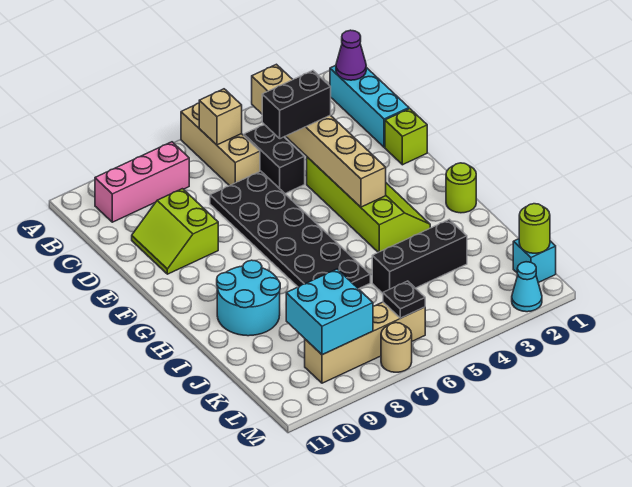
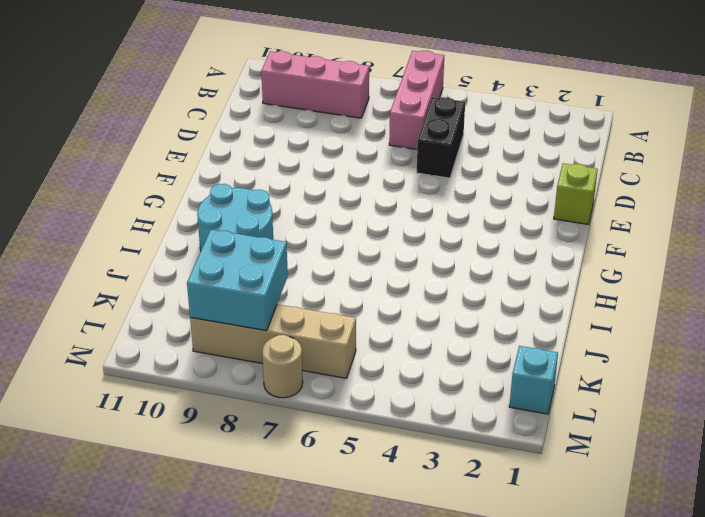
pink brick A6:C6 level 1 -> tan brick A6:C6 level 1
none -> cyan brick B1:D1 level 1
none -> black plate D6:I7 level 1
none -> lime slope D9:E10 level 1 top 9

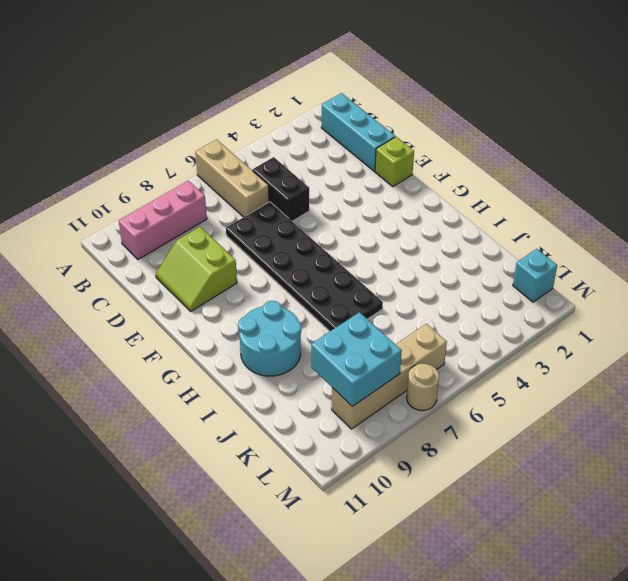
none -> lime slope E3:H4 level 1 top 4
none -> lime round brick H1 level 1
none -> black brick J3:J5 level 1

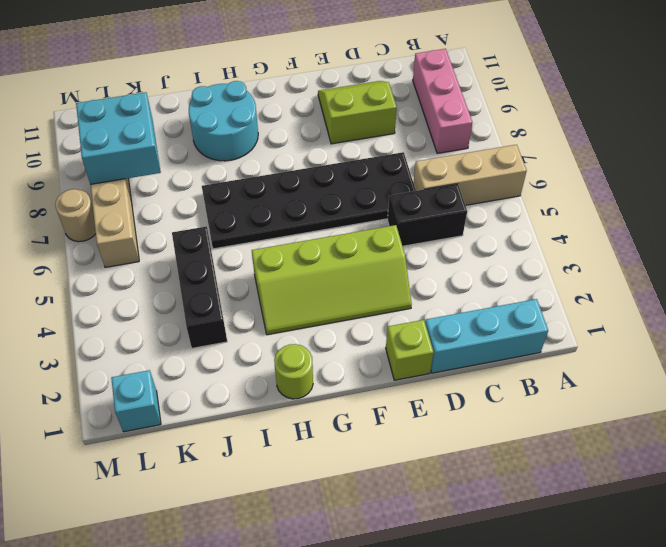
none -> cyan cone M2 level 1
none -> purple cone B1 level 2
none -> tan brick B4:G4 level 2

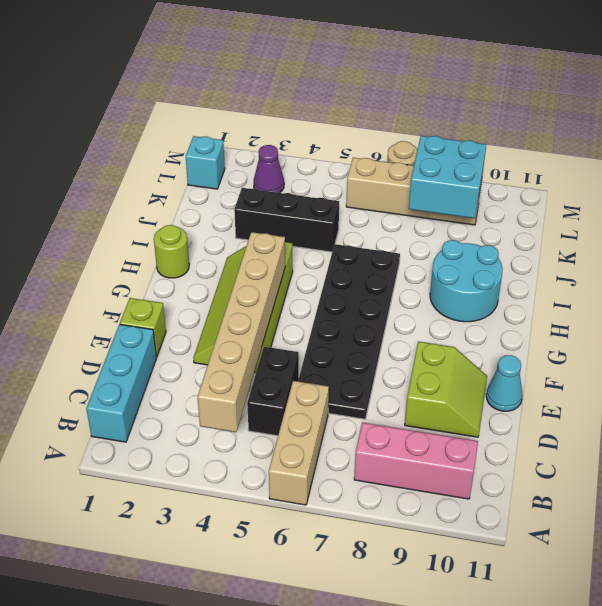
cyan cone E11 level 1 -> cyan cone M2 level 1
purple cone L3 level 1 -> purple cone B1 level 2
none -> tan brick B6 level 2
none -> lime round brick L1 level 2
none -> black plate L6 level 2

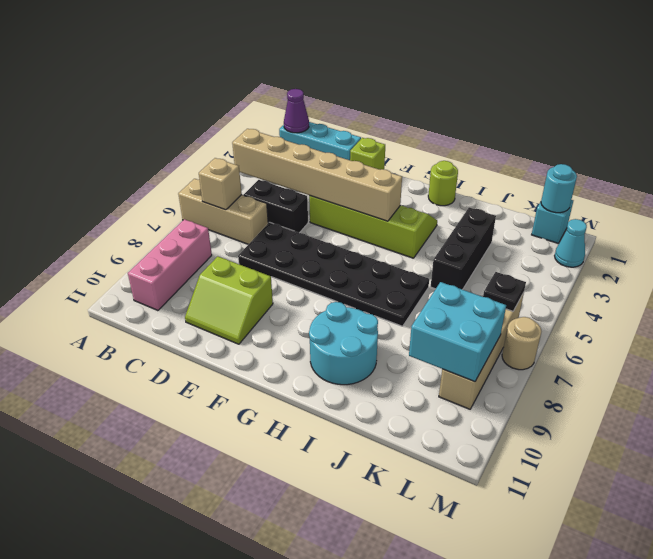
cyan round brick L1 level 2 -> lime round brick L1 level 2
none -> black brick D4:D5 level 3

